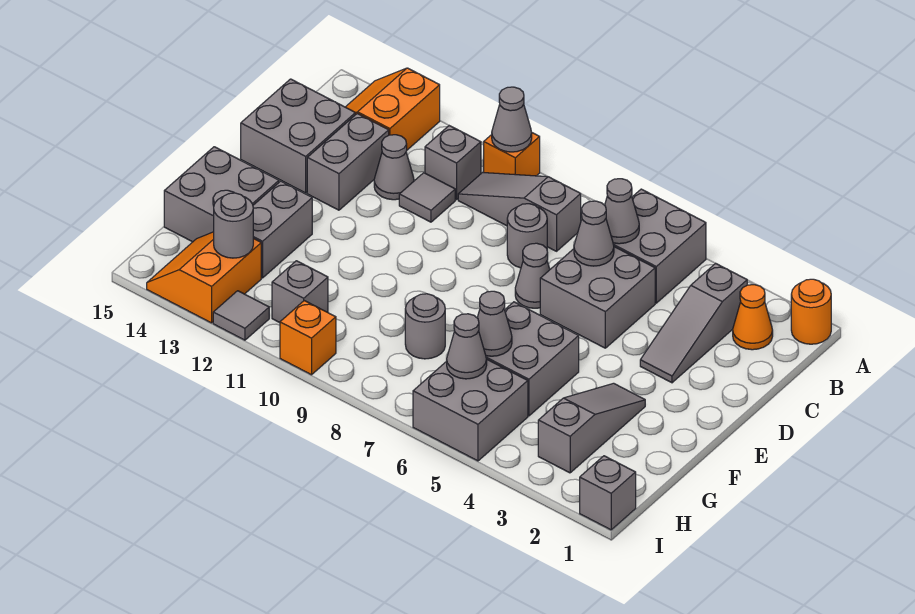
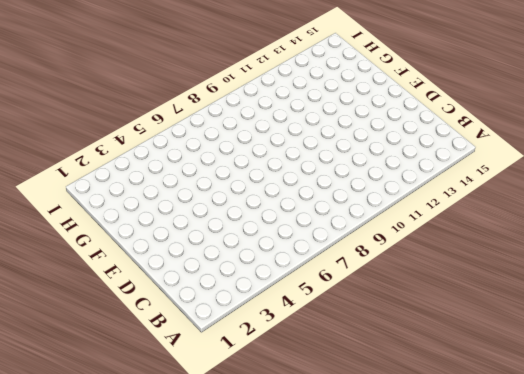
none -> orange round brick A1 level 1
none -> grey brick A5:B6 level 1
none -> orange brick A10 level 1
none -> orange slope A13:B14 level 1 top 13

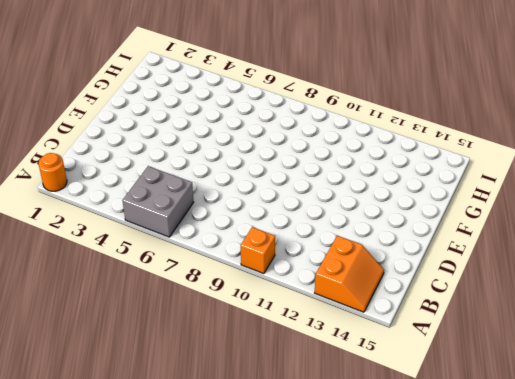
none -> orange cone B2 level 1
none -> grey slope B3:D3 level 1 top B
none -> grey slope B8:B10 level 1 top 8
none -> grey brick B11 level 1

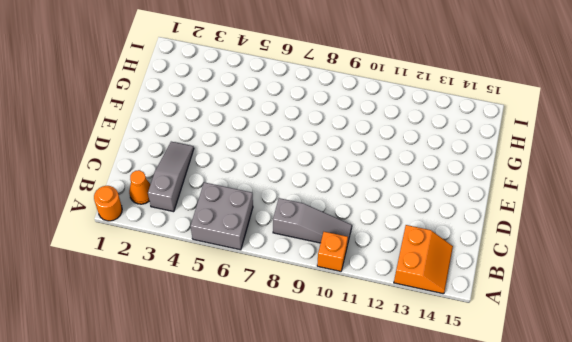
none -> grey brick B11 level 1
none -> grey brick C5:D6 level 1
none -> grey round brick C8 level 1
none -> grey tile C11 level 1

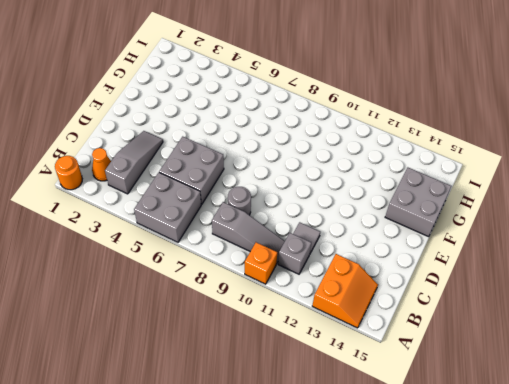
none -> grey cone C12 level 1
none -> grey brick C13:D13 level 1
none -> grey brick C14:D15 level 1
none -> grey cone D7 level 1

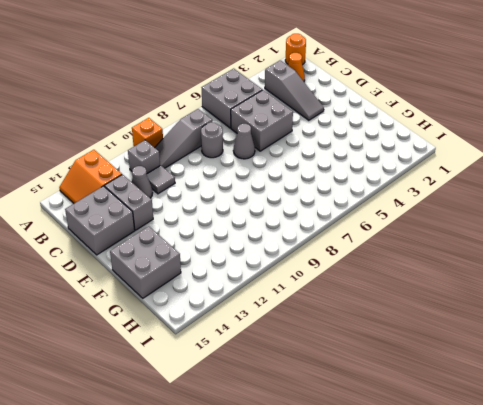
none -> grey slope F3:H3 level 1 top H
none -> grey brick F5:G6 level 1
none -> grey brick F13:G13 level 1
none -> grey round brick G8 level 1

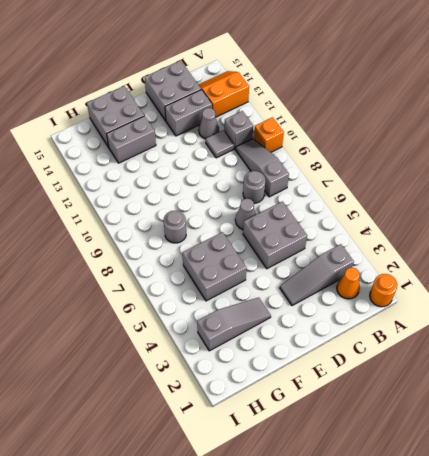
none -> grey brick A5:B6 level 1
none -> grey brick H5:I6 level 1
none -> grey brick H11 level 1
none -> orange slope H13:I14 level 1 top 13

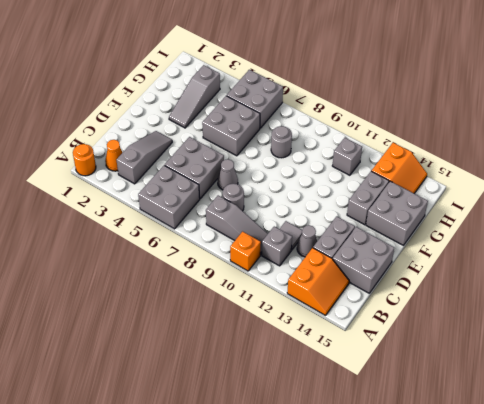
none -> grey brick I1 level 1
none -> orange brick I10 level 1
none -> grey tile I12 level 1
none -> grey cone A10 level 2

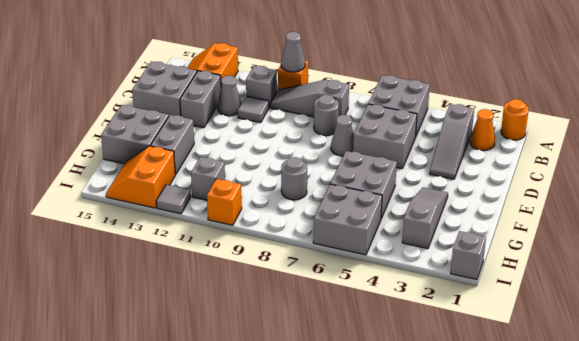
none -> grey cone B6 level 2
none -> grey cone C6 level 2
none -> grey cone G6 level 2
none -> grey cone H6 level 2

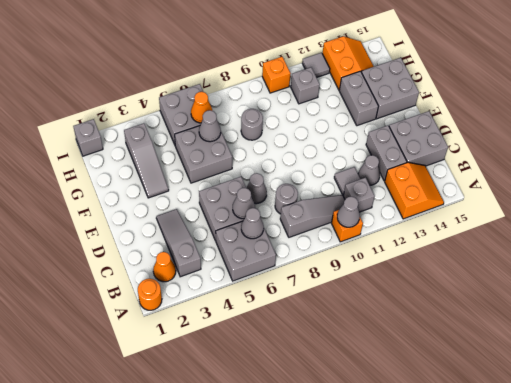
orange cone H6 level 2 -> grey cone H6 level 2
none -> grey round brick H13 level 2

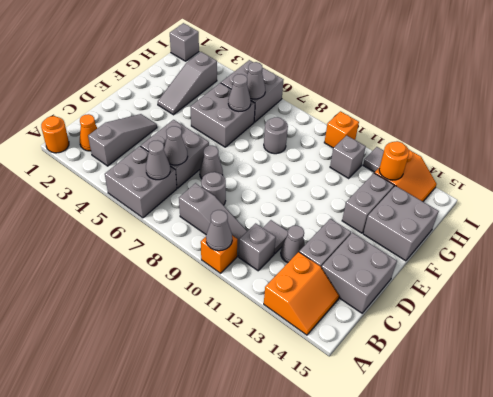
orange round brick H13 level 2 -> grey round brick H13 level 2

